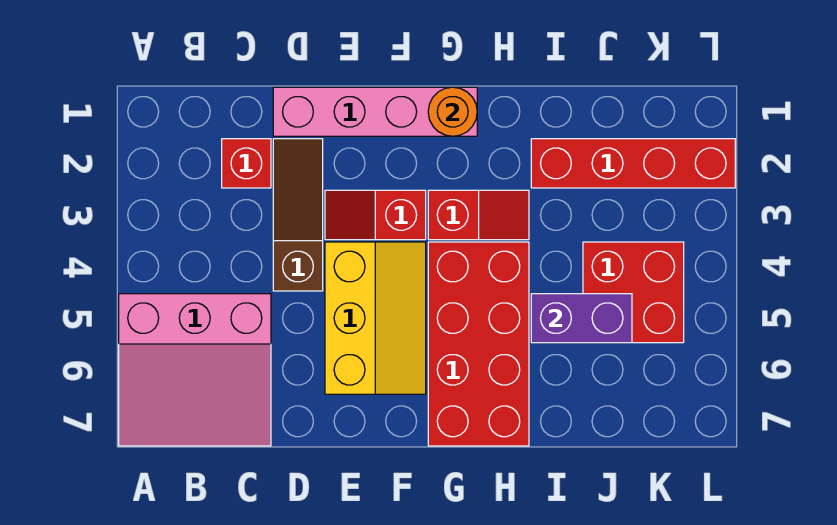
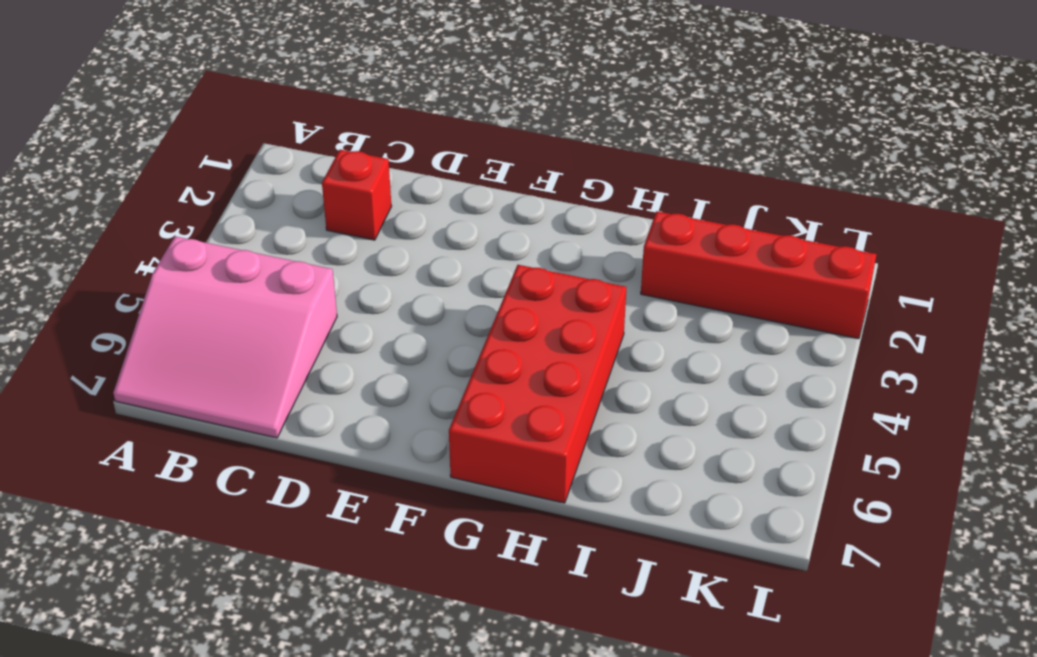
none -> pink brick D1:G1 level 1
none -> brown slope D2:D4 level 1 top 4
none -> red slope E3:F3 level 1 top F

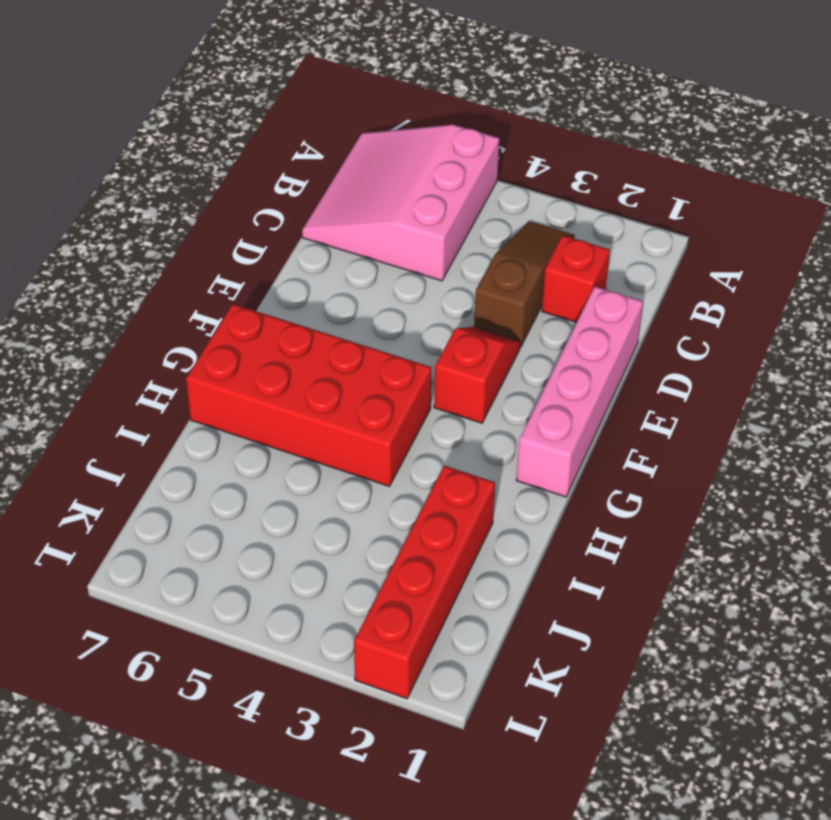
brown slope B3:D3 level 1 top D -> brown slope D2:D4 level 1 top 4
none -> yellow slope E4:F6 level 1 top E
none -> red slope G3:H3 level 1 top G
none -> red brick J4:K5 level 1

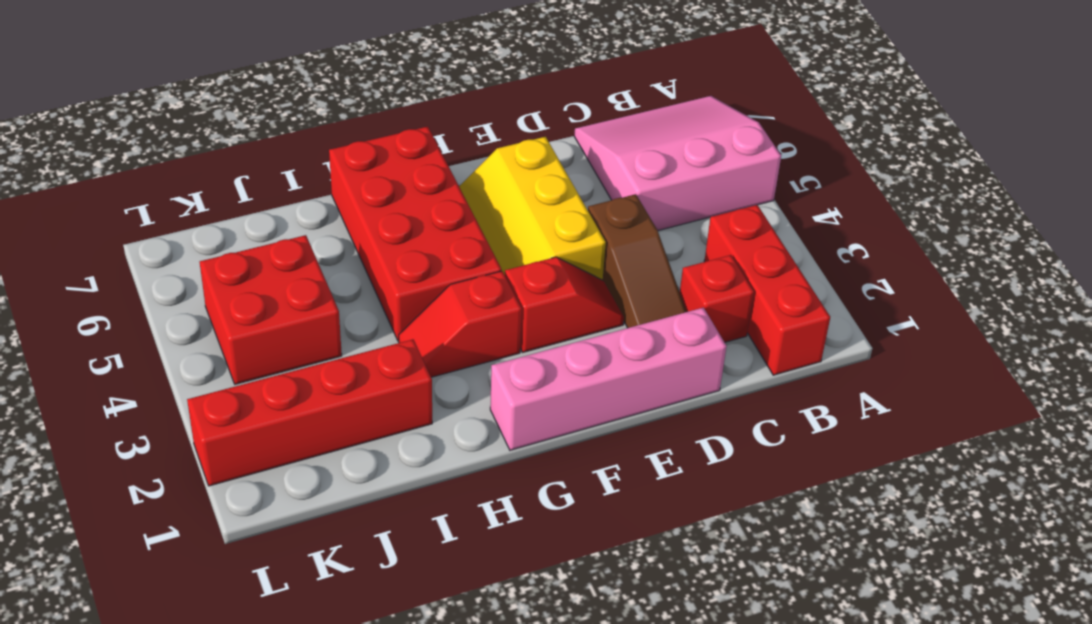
red brick B1:B3 level 1 -> none
none -> orange round brick G1 level 2
none -> purple brick I5:J5 level 2

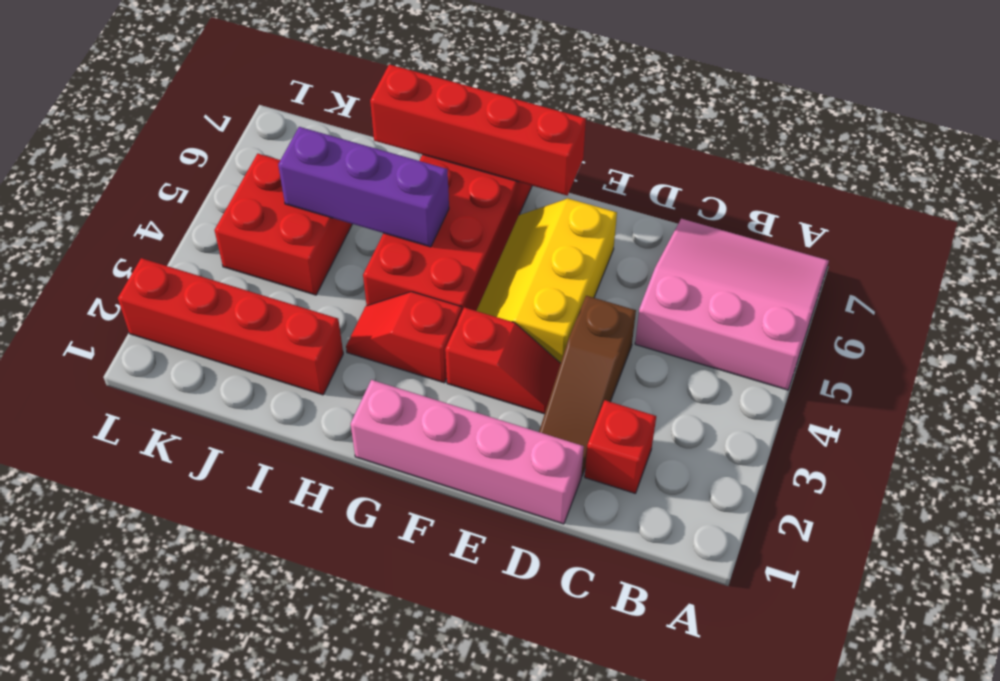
red brick F7:I7 level 2 -> none
purple brick H5:J5 level 2 -> purple brick I5:J5 level 2
none -> orange round brick G1 level 2

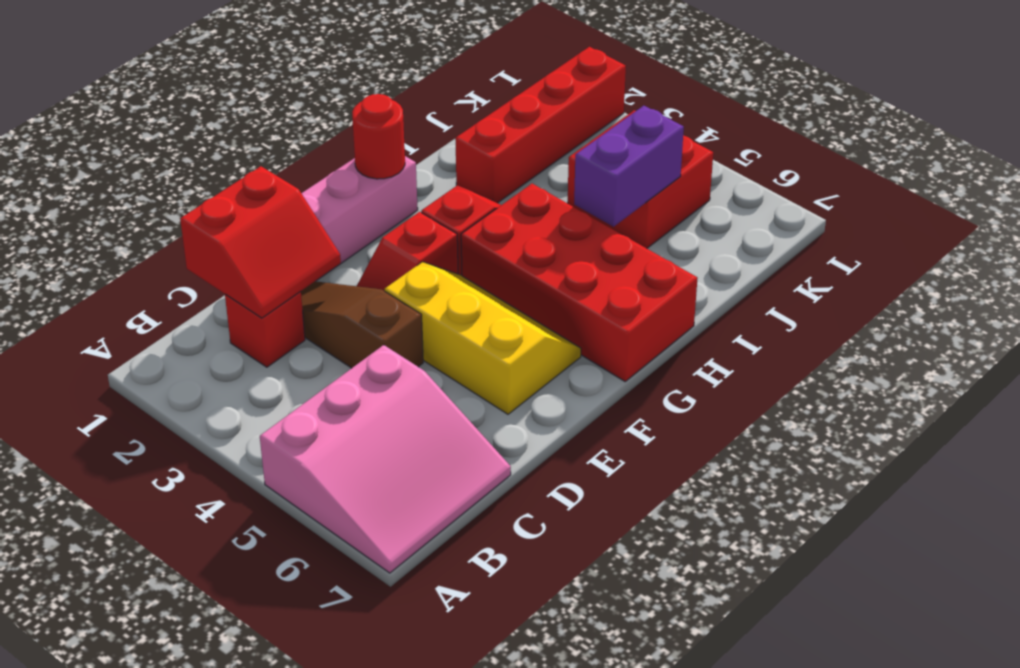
red slope C1:D2 level 2 top 1 -> none
red round brick G1 level 2 -> orange round brick G1 level 2

